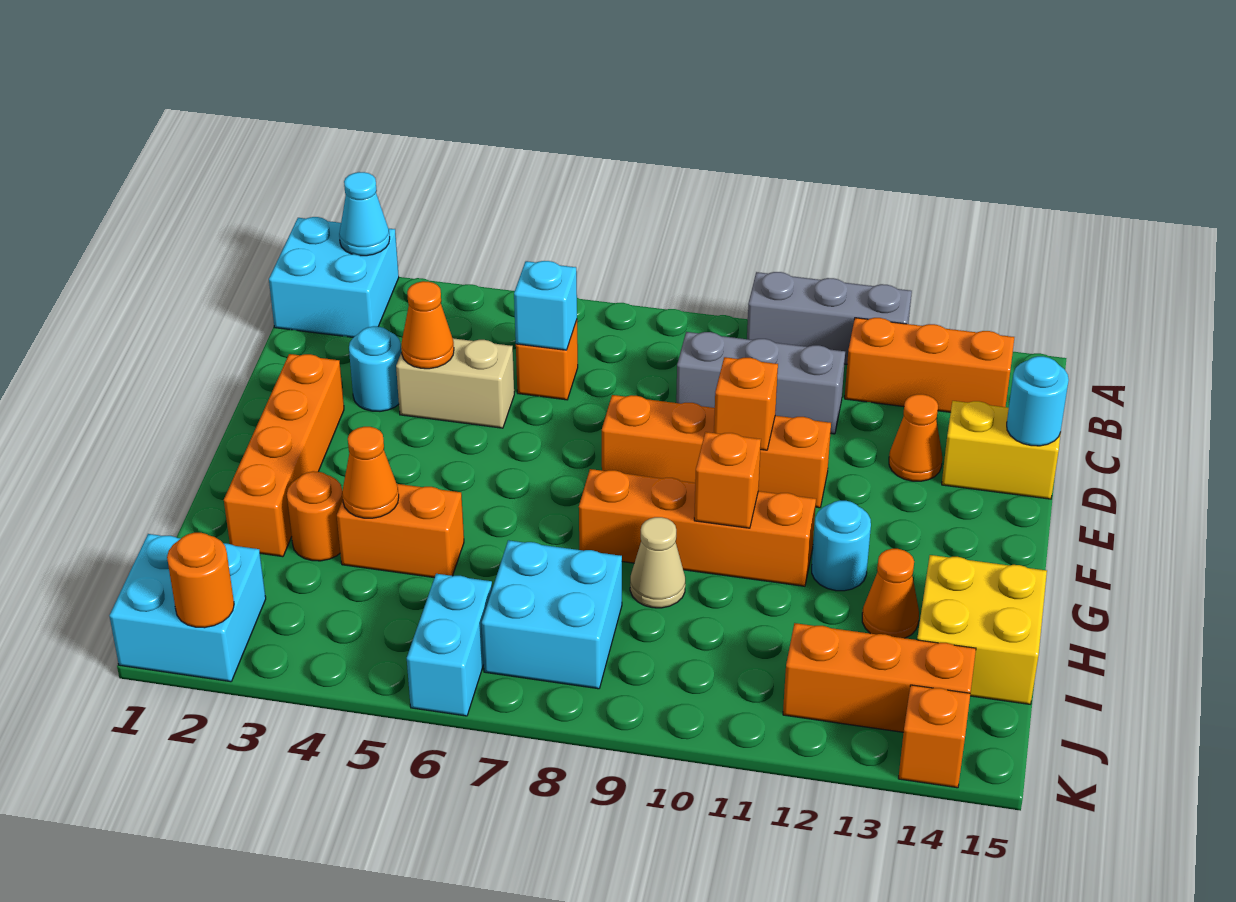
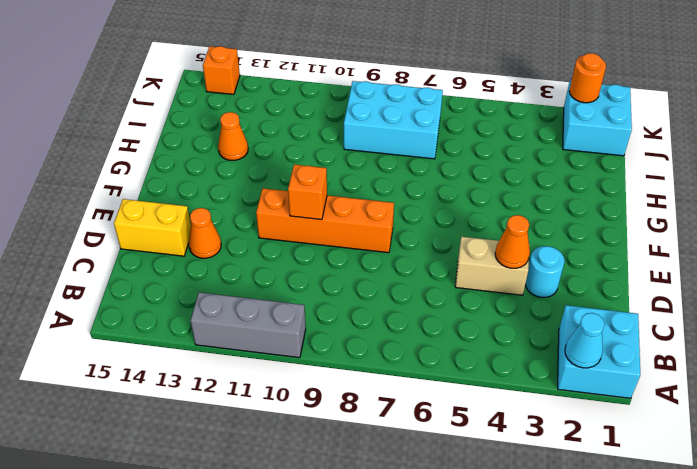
cyan brick I7:J9 level 1 -> cyan brick I7:J8 level 1
none -> orange brick B12:B14 level 1
none -> orange brick C6 level 1
none -> grey brick C9:C11 level 1
none -> orange brick E2:H2 level 1

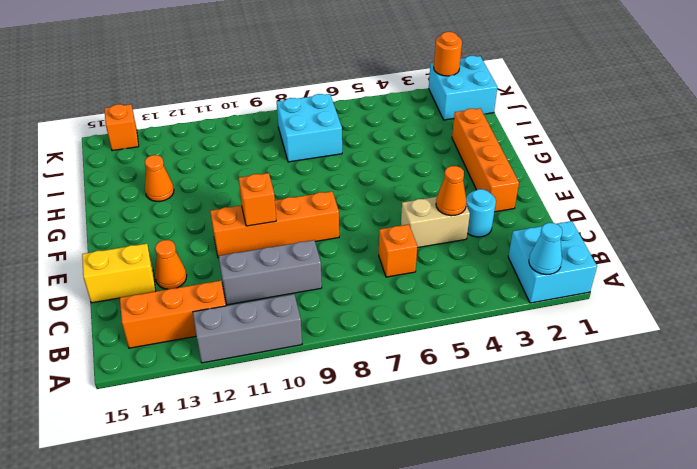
none -> orange brick G8:G11 level 1
none -> cyan round brick G12 level 1
none -> orange round brick H3 level 1
none -> orange brick H4:H5 level 1

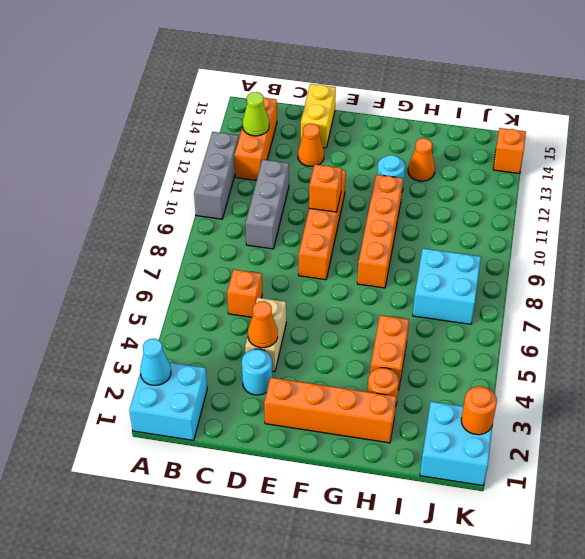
lime cone B13 level 2 -> none
none -> tan cone H9 level 1
none -> yellow brick H14:I15 level 1
none -> cyan brick J6:K6 level 1
none -> orange brick J12:J14 level 1

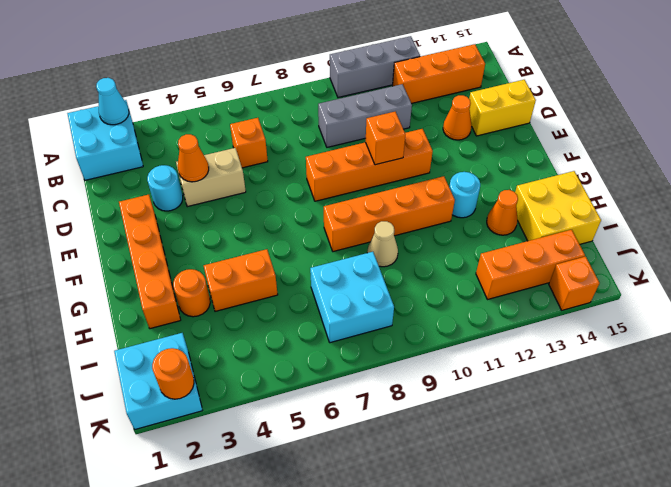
none -> cyan brick J6:K6 level 1
none -> cyan brick C6 level 2
none -> cyan round brick D15 level 2
none -> orange brick G10 level 2

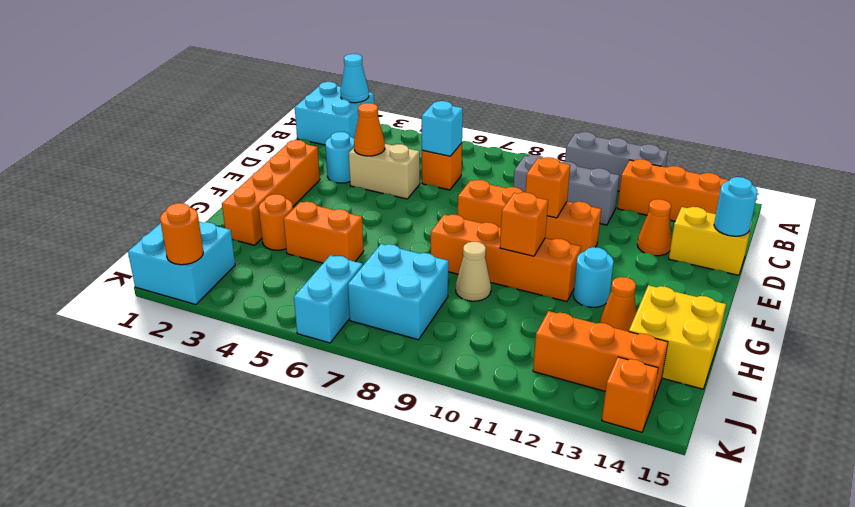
none -> orange cone H4 level 2

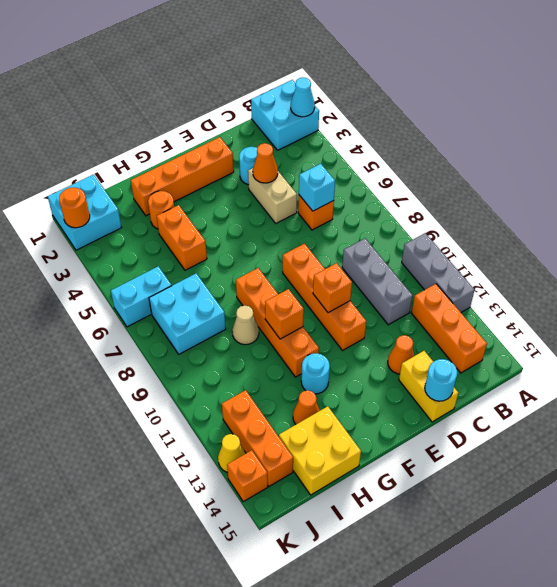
yellow cone K13 level 1 -> none
none -> orange cone H4 level 2

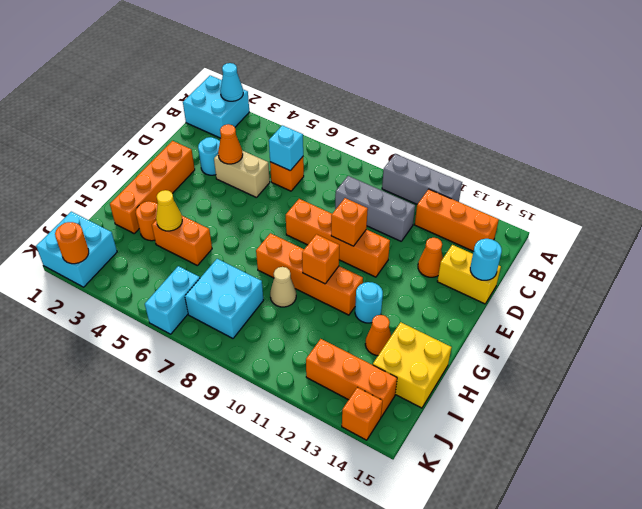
yellow cone H4 level 2 -> orange cone H4 level 2

